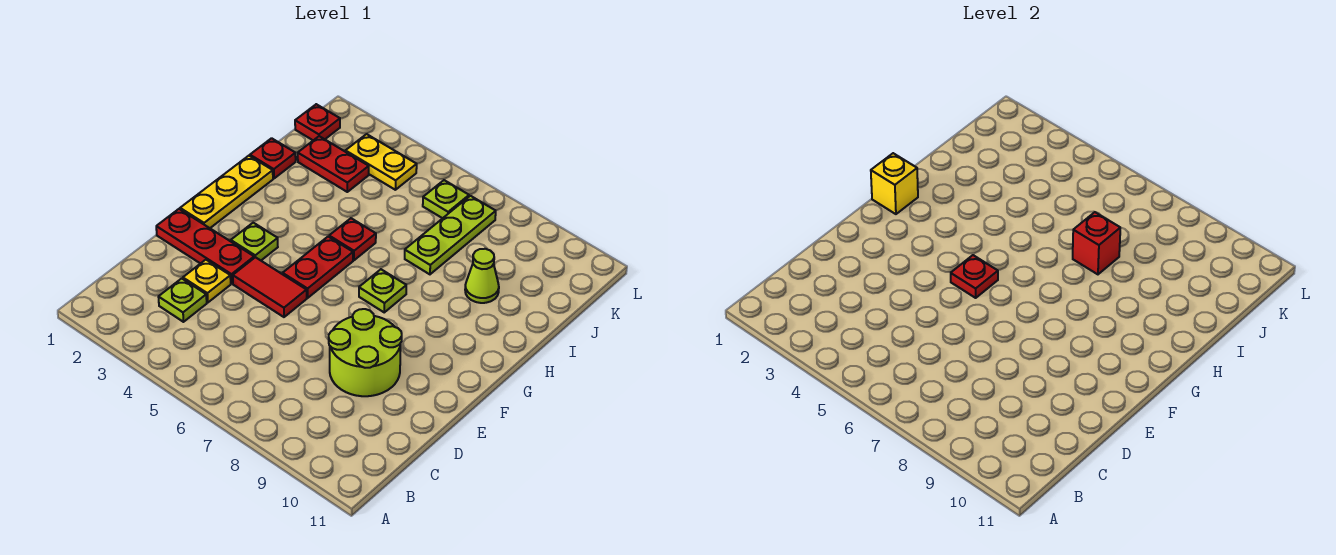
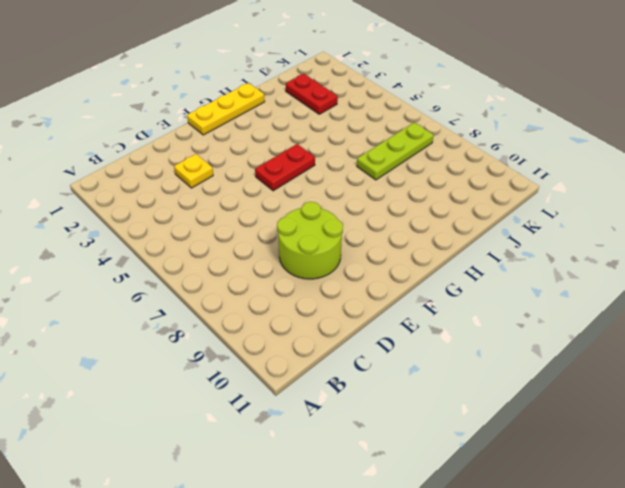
none -> lime plate C3 level 1
none -> red plate E1:E3 level 1
none -> red tile E4:E5 level 1

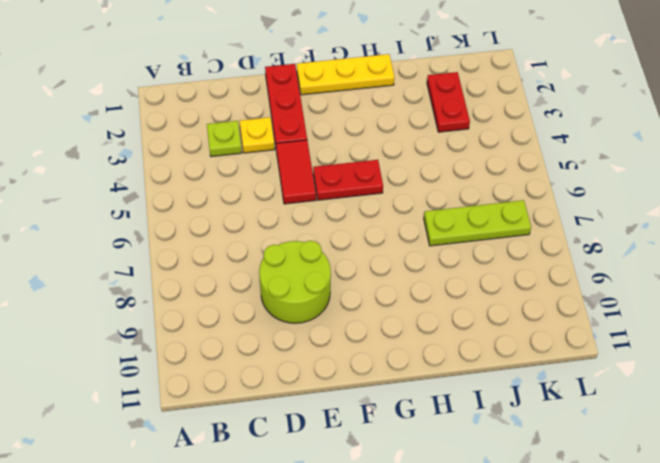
none -> lime plate F3 level 1
none -> lime plate G7 level 1
none -> red plate H5 level 1

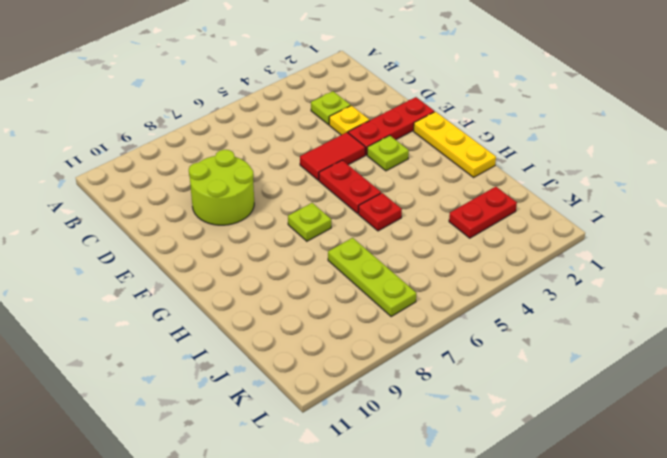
none -> red plate I1 level 1
none -> lime cone I9 level 1
none -> red plate K1 level 1

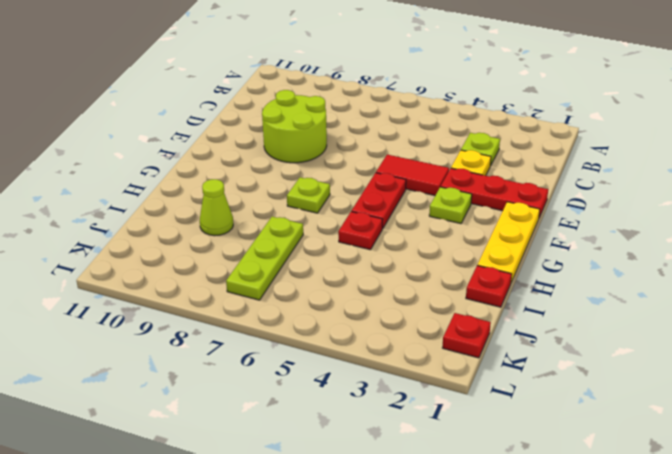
none -> red plate J2:J3 level 1
none -> yellow plate K3:K4 level 1
none -> lime plate K6 level 1

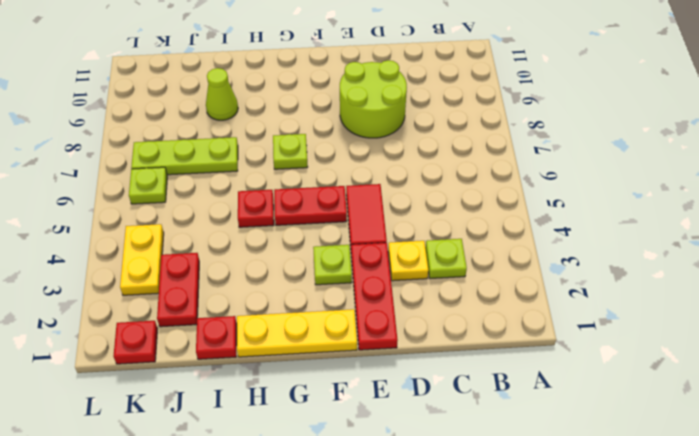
none -> red plate F5 level 2
none -> yellow brick G1 level 2
none -> red brick I7 level 2

